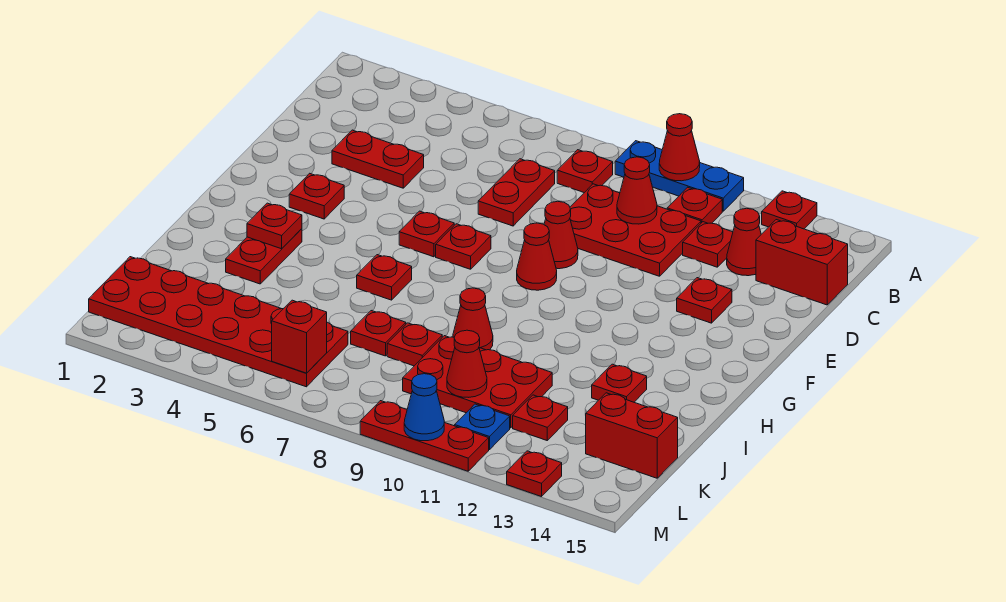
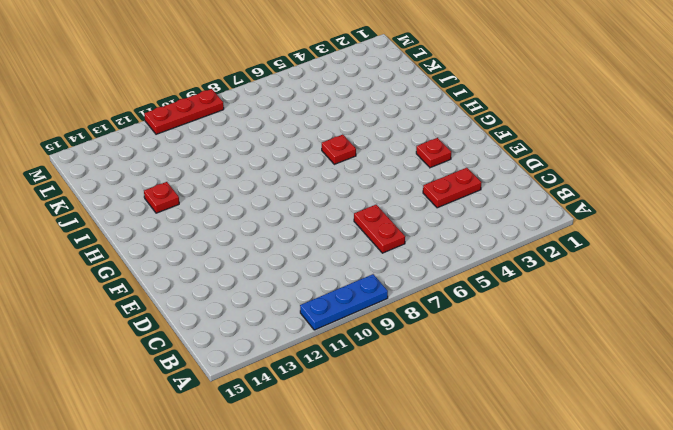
none -> red plate A13 level 1
none -> red plate B8 level 1
none -> red plate B11 level 1
none -> red plate C9:D11 level 1

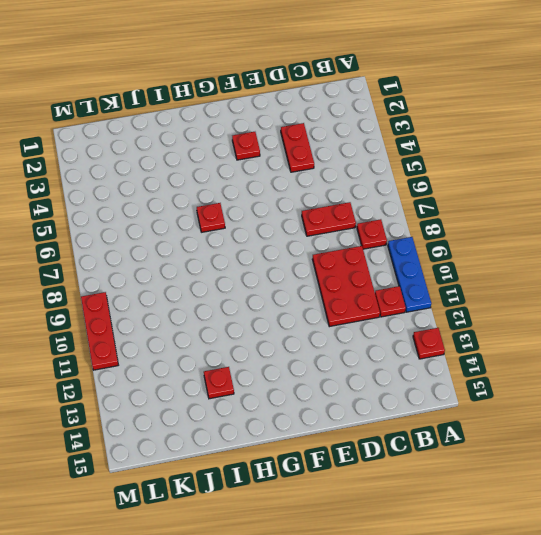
none -> red plate C12 level 1
none -> red cone C13 level 1
none -> red brick C14:C15 level 1
none -> red cone E9 level 1

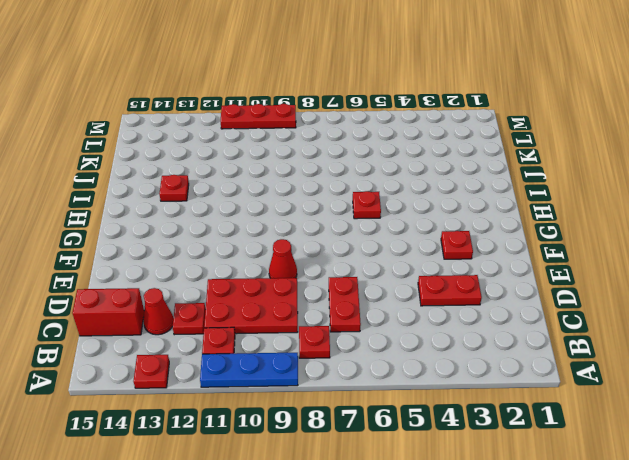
none -> red plate E13 level 1
none -> red plate F6 level 1
none -> red plate F7 level 1
none -> red cone F9 level 1

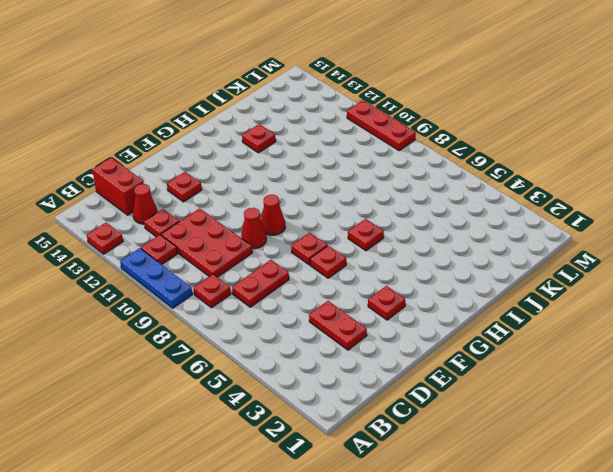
none -> red plate H3:I3 level 1
none -> red cone I9 level 1
none -> red plate J7 level 1
none -> red plate J8 level 1

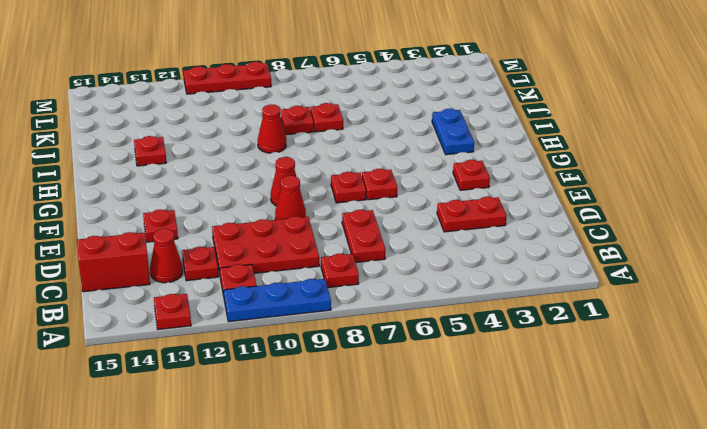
blue plate H3:I3 level 1 -> red plate H3:I3 level 1
none -> red plate H6 level 1
none -> red plate J9:K11 level 1
none -> red plate K1:L6 level 1
none -> red plate K12 level 1

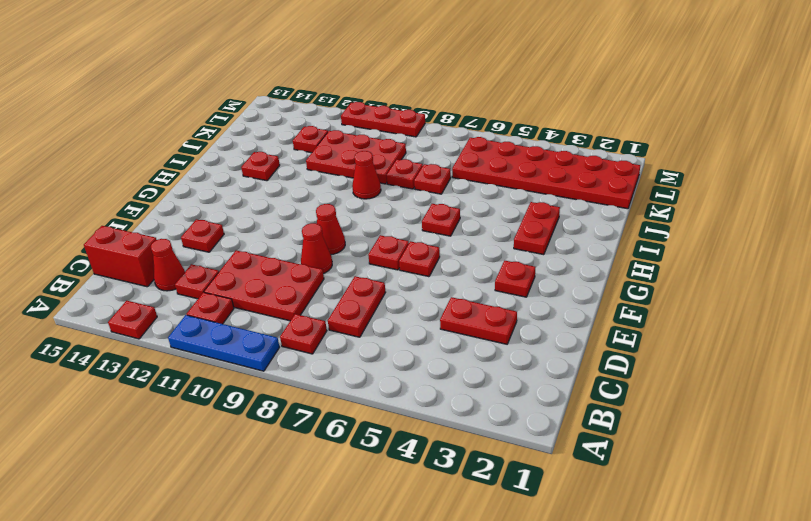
none -> red brick K14:K15 level 1
none -> blue plate L11 level 1
none -> red plate M13 level 1
none -> red cone A10 level 2

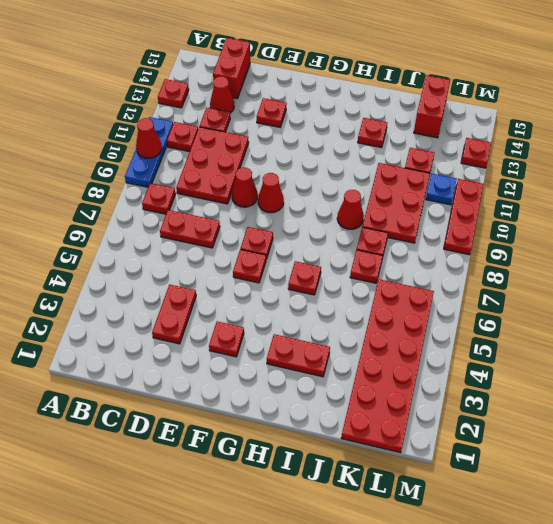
none -> red cone C10 level 2
none -> red plate H3 level 2
none -> red cone K10 level 2
none -> red brick L6 level 2

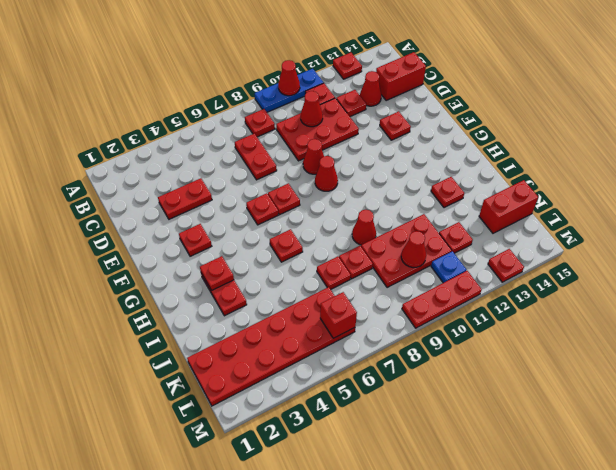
none -> blue cone M10 level 2

